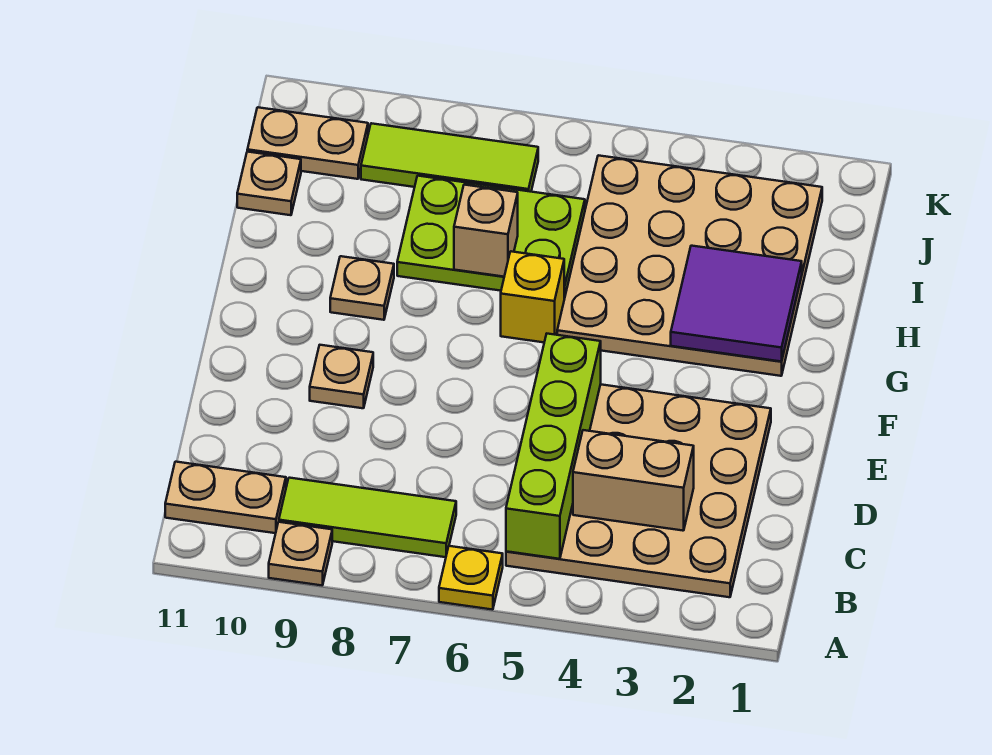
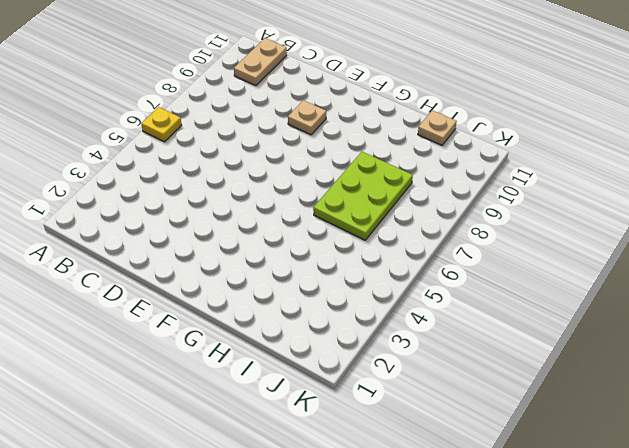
none -> tan plate A9 level 1
none -> tan plate B2:E5 level 1
none -> lime tile B7:B9 level 1

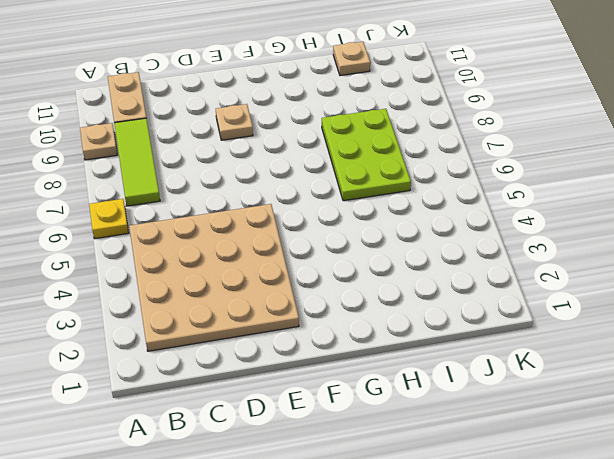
none -> tan plate G2:J5 level 1
none -> yellow brick G6 level 1
none -> tan plate G9 level 1

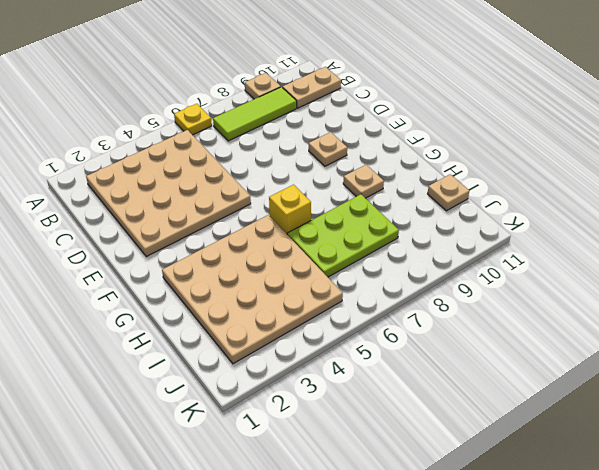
none -> lime tile J7:J9 level 1
none -> tan plate J10:J11 level 1
none -> lime brick B5:E5 level 2

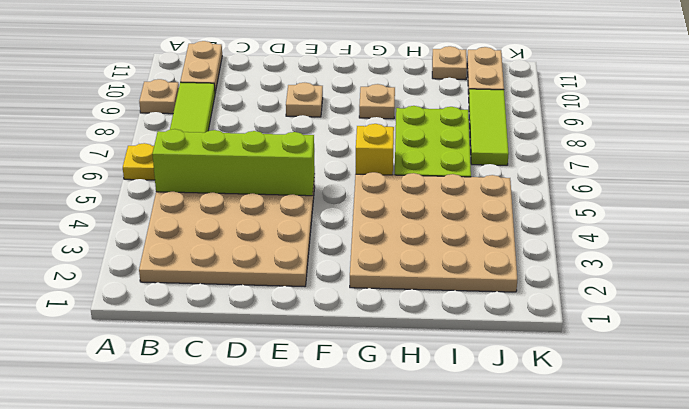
none -> tan brick C3:C4 level 2
none -> purple tile G2:H3 level 2
none -> tan brick H7 level 2

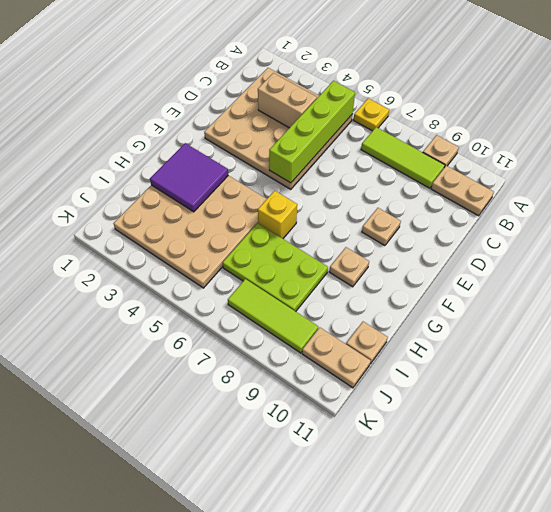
none -> tan brick H7 level 2

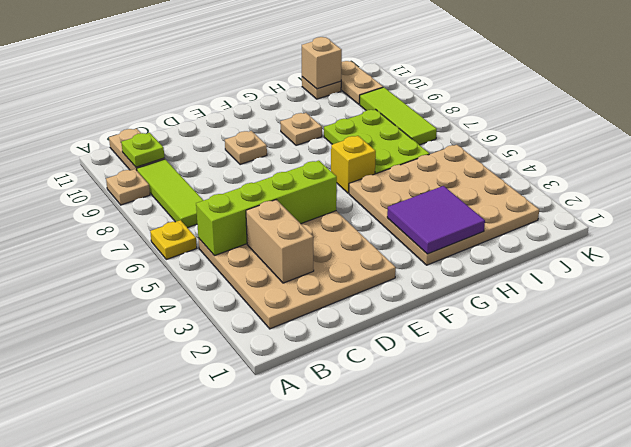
lime plate B10 level 2 -> none
tan brick I11 level 2 -> tan brick H7 level 2

